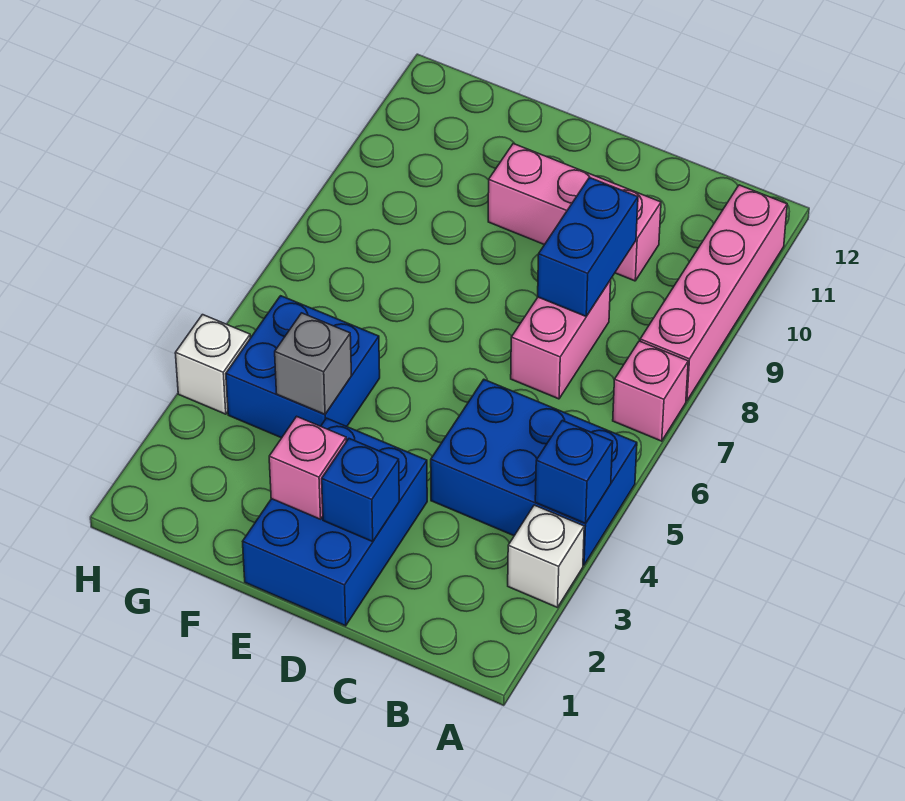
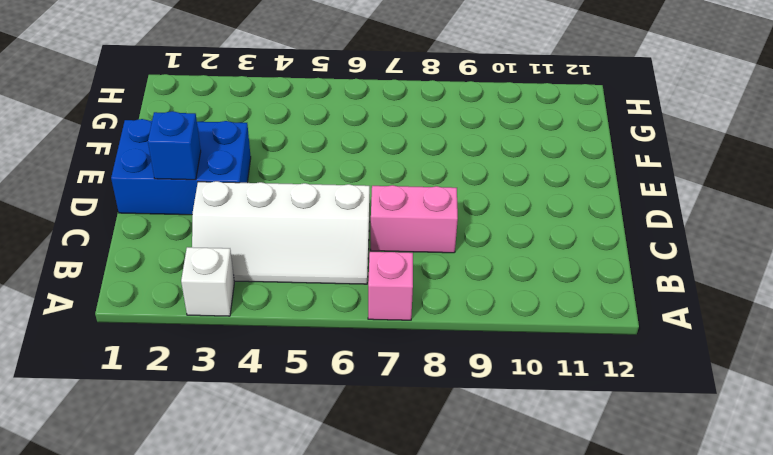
white slope B3:C6 level 1 top C -> blue brick A4:C5 level 1
none -> pink brick A8:A11 level 1
none -> pink brick C10:E10 level 1
none -> blue brick F4:G5 level 1

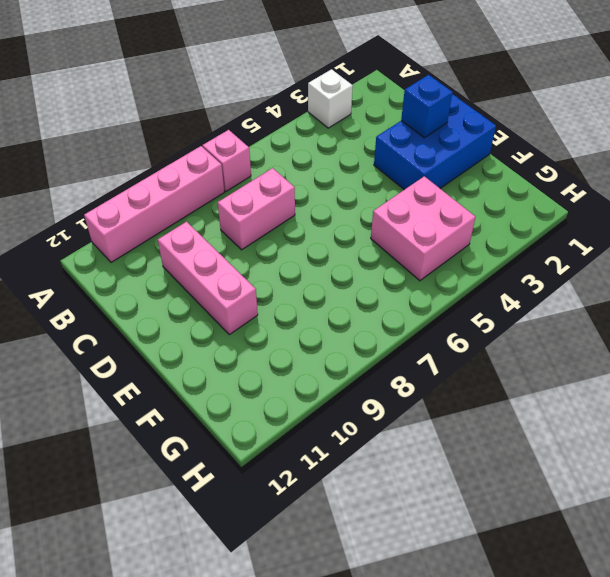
pink brick F4:G5 level 1 -> blue brick F4:G5 level 1
none -> blue brick A4:C5 level 1
none -> white brick H4 level 1
none -> blue brick A4 level 2

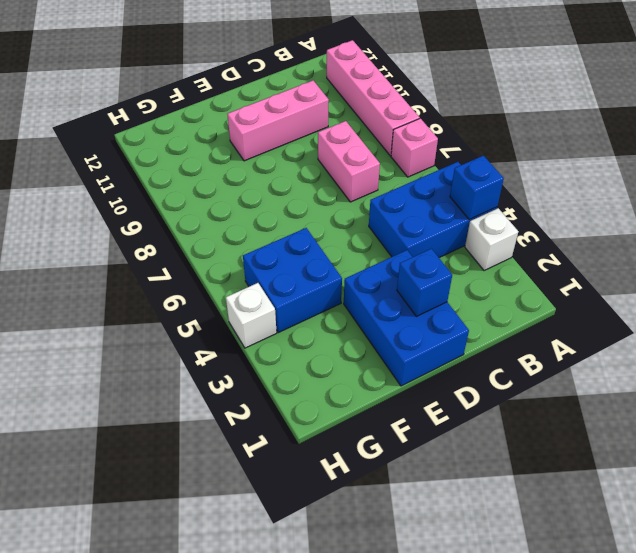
none -> blue brick C8:C9 level 2
none -> pink brick E2 level 2
none -> grey brick F4 level 2

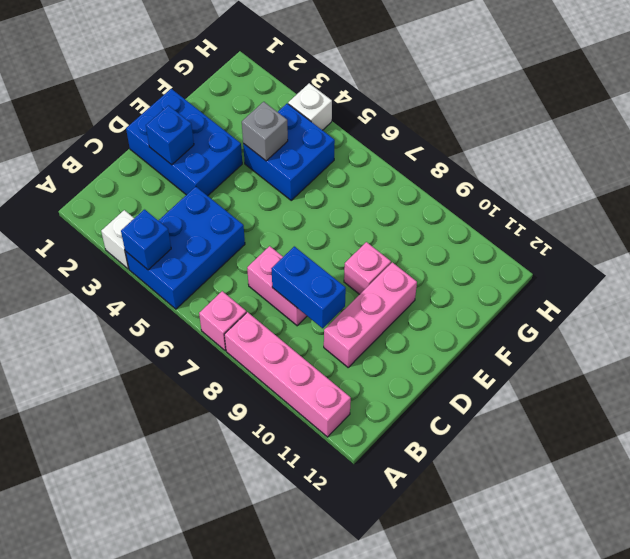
pink brick E9 level 1 -> pink brick E2 level 2

